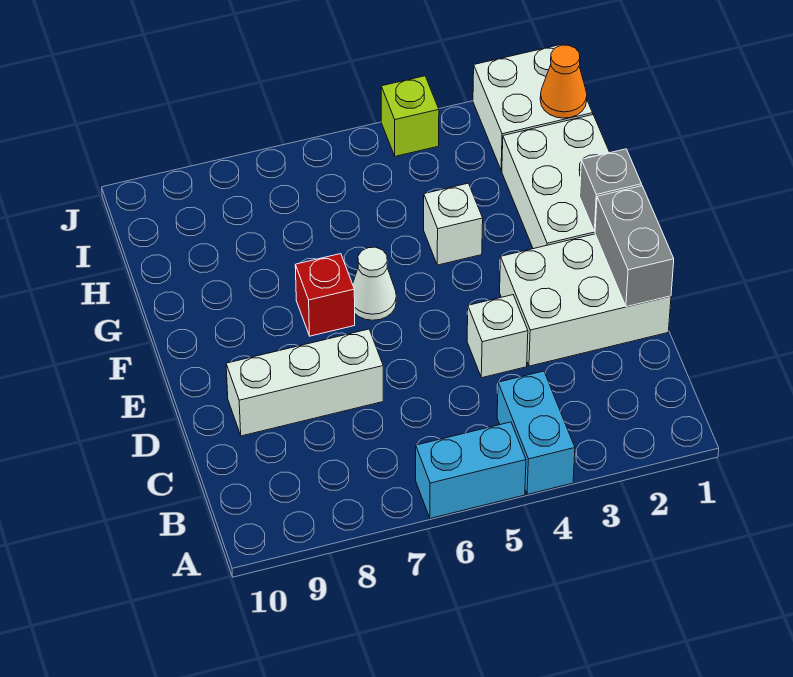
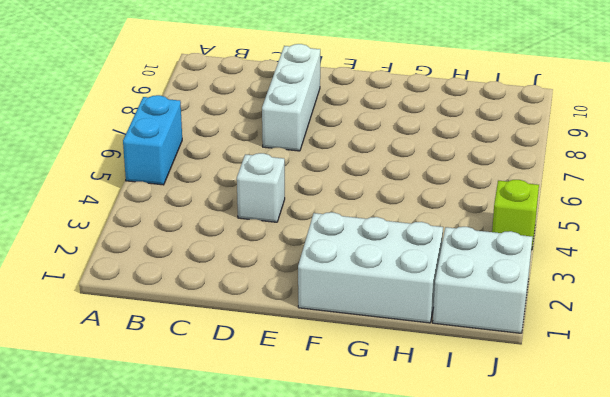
none -> cyan brick A4:B4 level 1
none -> white brick D1:E3 level 1
none -> white cone F6 level 1

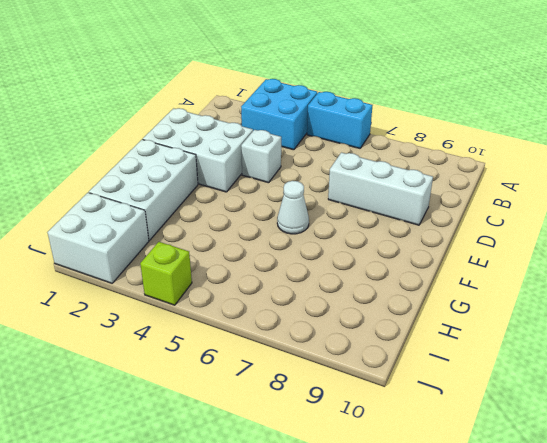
cyan brick A3:B4 level 1 -> cyan brick A4:B4 level 1
none -> red brick F7 level 1
none -> white brick G4 level 1
none -> grey brick D1:E1 level 2

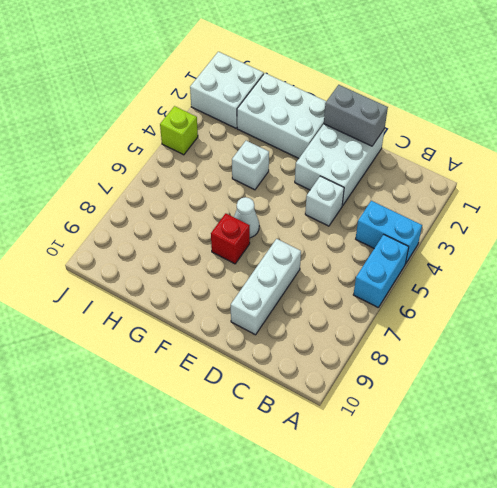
none -> grey brick F1 level 2
none -> orange cone I1 level 2

